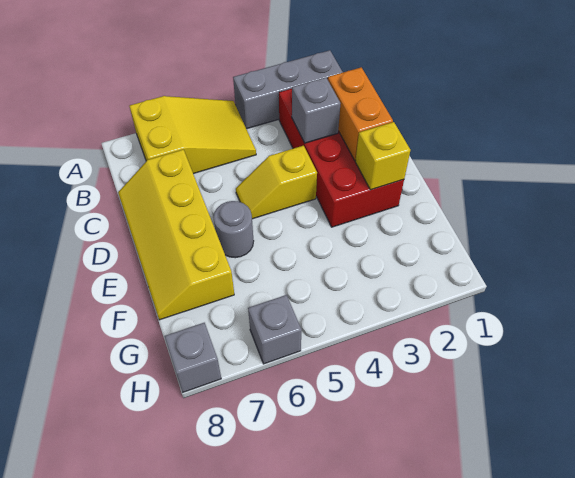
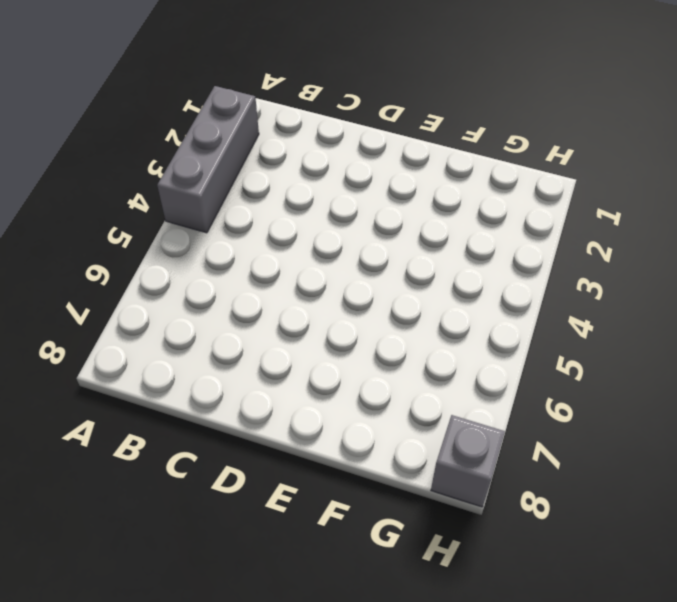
none -> yellow slope A5:B7 level 1 top 7
none -> red brick B2:E3 level 1

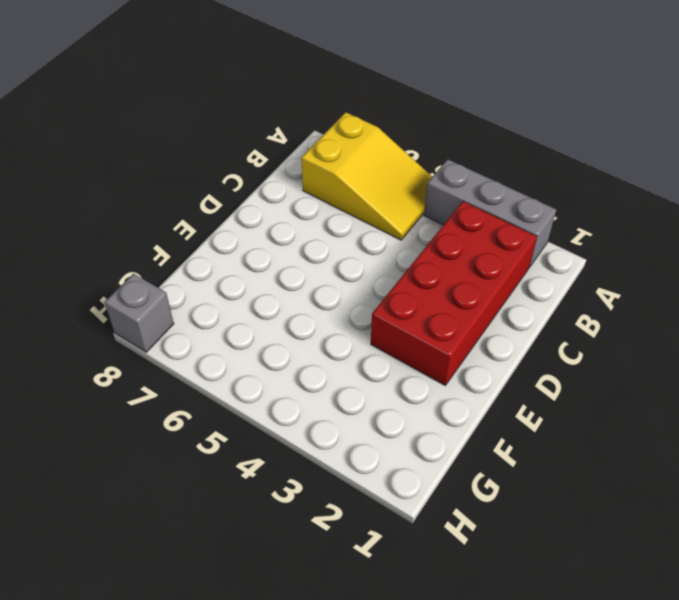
none -> yellow slope C7:F8 level 1 top 7
none -> yellow slope D4:D5 level 1 top 4

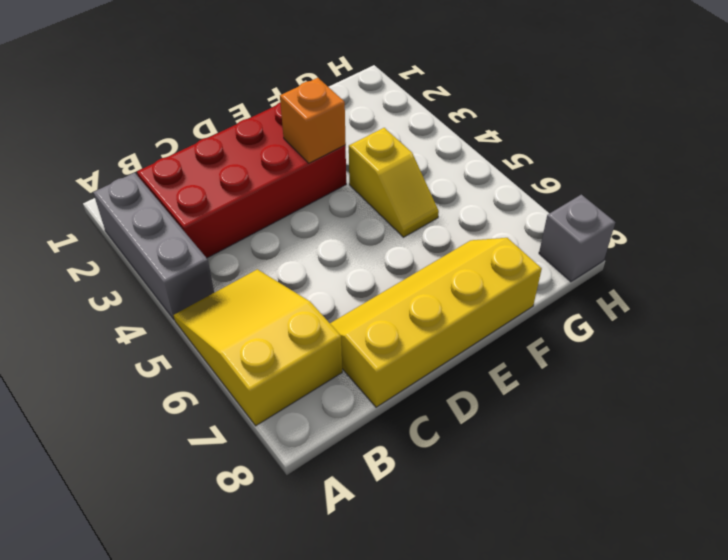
yellow slope C7:F8 level 1 top 8 -> yellow slope C7:F8 level 1 top 7
orange brick E3 level 2 -> none
yellow slope F4:F5 level 1 top 4 -> yellow slope D4:D5 level 1 top 4
none -> grey round brick E6 level 1
none -> grey brick H6 level 1

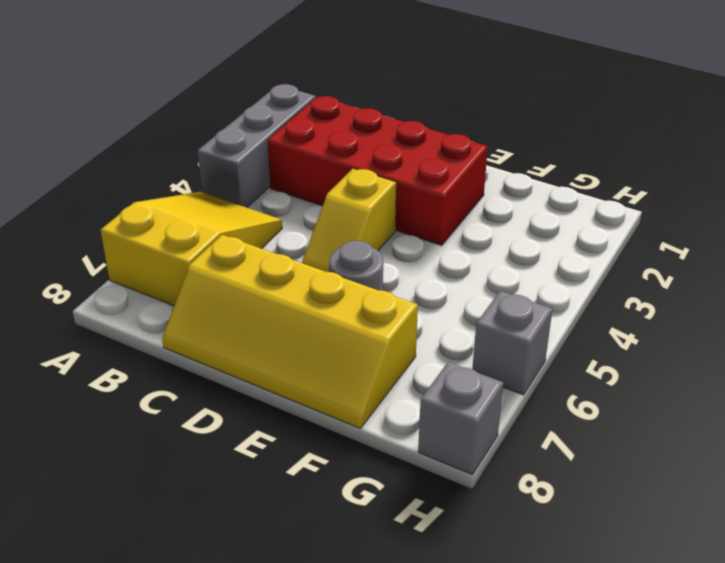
none -> orange brick C2:D2 level 2
none -> grey brick C3 level 2

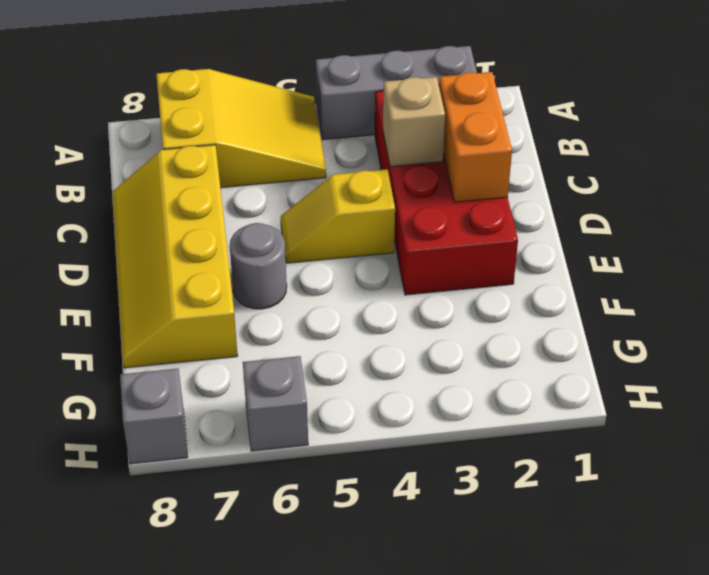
tan brick C3 level 2 -> grey brick C3 level 2
none -> yellow brick E2 level 2

